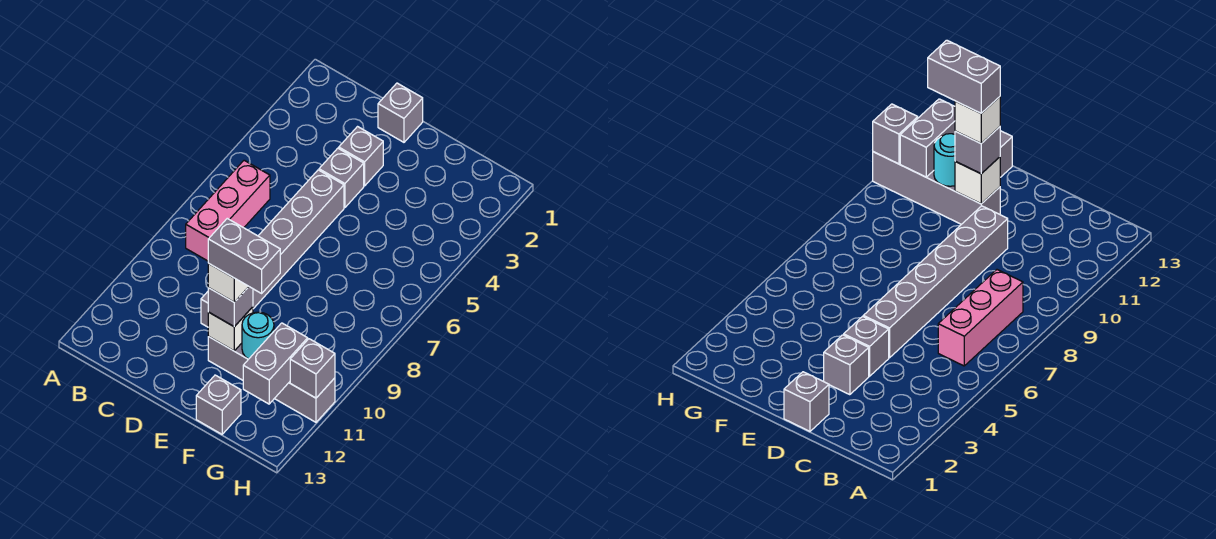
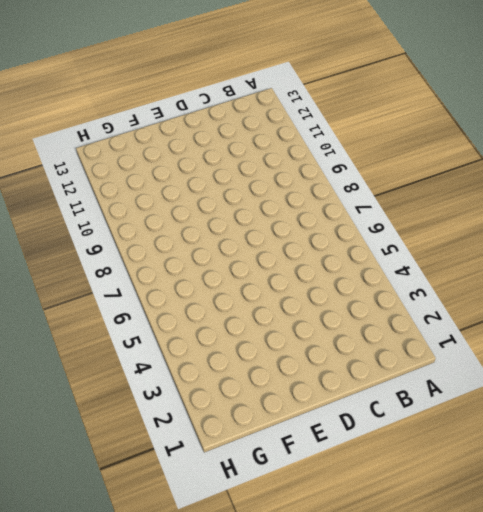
none -> pink brick B6:B8 level 1
none -> grey brick D1 level 1
none -> grey brick D3 level 1

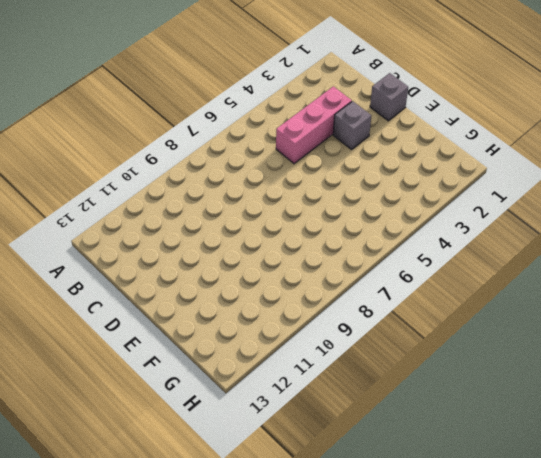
pink brick C3:C5 level 1 -> pink brick B6:B8 level 1
none -> grey brick D4 level 1
none -> grey brick D5:D10 level 1
none -> grey brick E11:H11 level 1

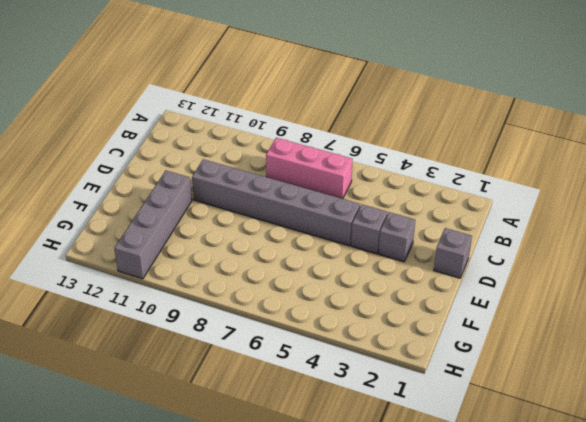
none -> grey brick F13 level 1
none -> white brick E11 level 2
none -> cyan round brick F11 level 2

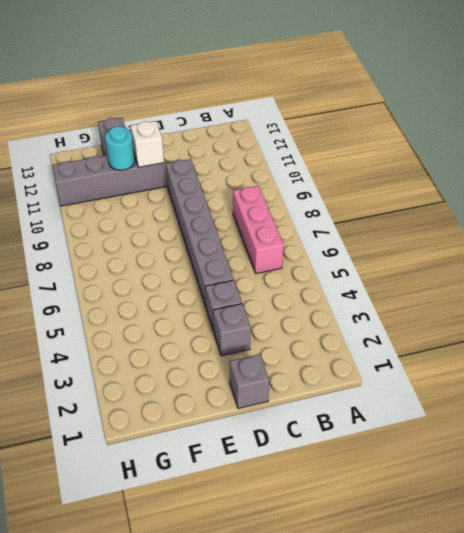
none -> grey brick G11:G12 level 2
none -> grey brick H11 level 2
none -> grey brick E11 level 3

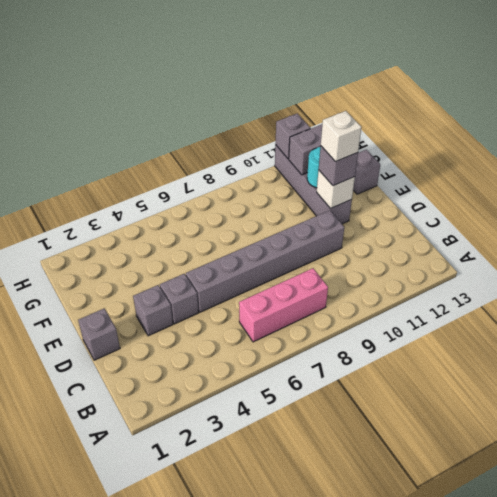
none -> grey brick E11:F11 level 5

